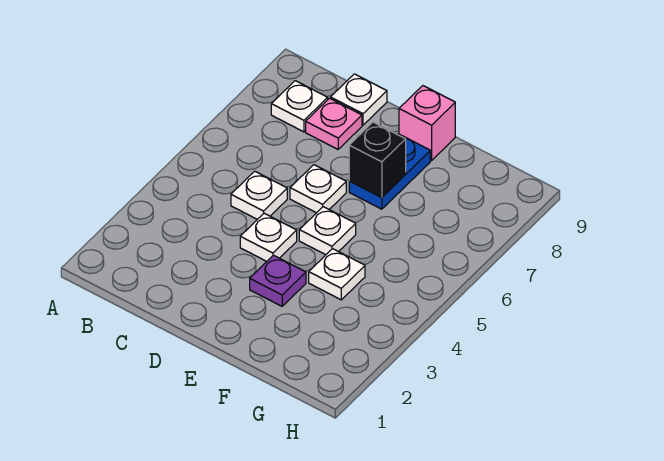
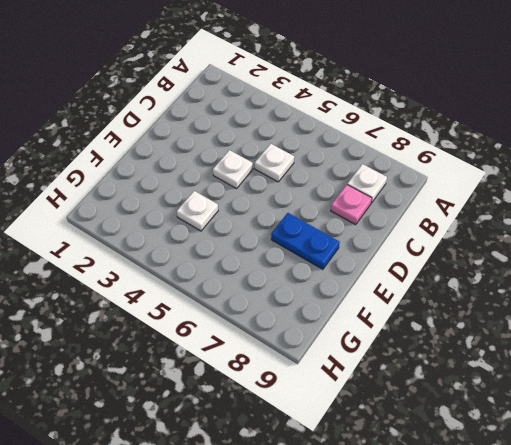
none -> white plate C9 level 1
none -> white plate D6 level 1
none -> purple plate E3 level 1

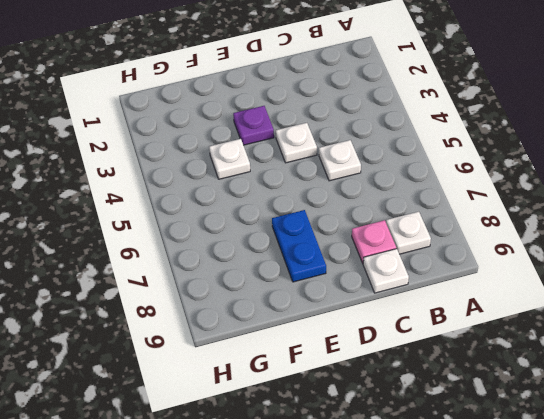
none -> white plate D6 level 1
none -> white plate E5 level 1
none -> pink brick E9 level 1

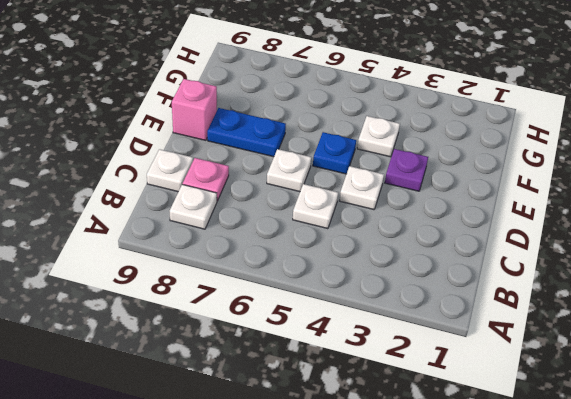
blue plate E5 level 1 -> white plate E5 level 1
none -> black brick E7 level 2

